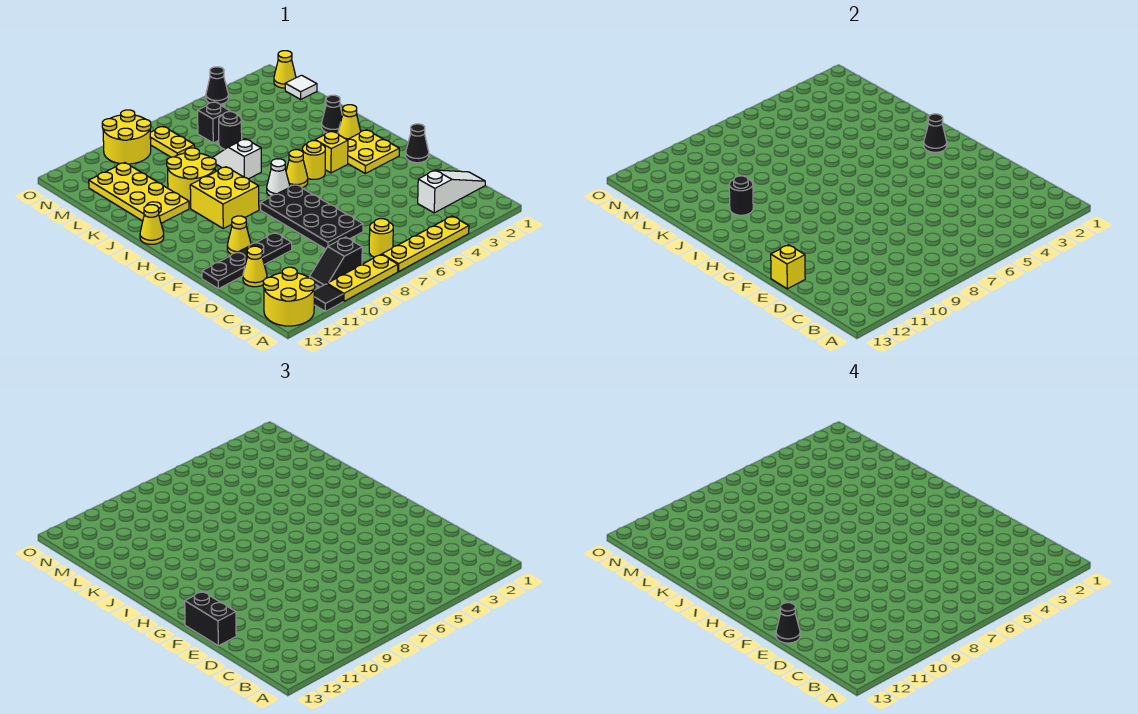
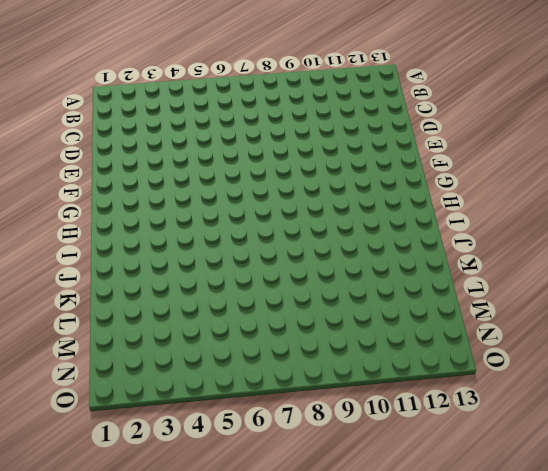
none -> yellow plate A4:A7 level 1
none -> yellow plate A8:A10 level 1
none -> black tile A11 level 1
none -> yellow round brick A12:B13 level 1

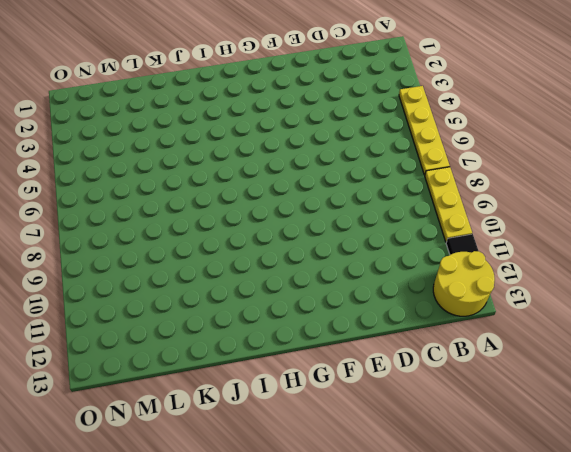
none -> yellow round brick B7 level 1
none -> black slope B9:B10 level 1 top 9
none -> white slope C1:C3 level 1 top 3
none -> black plate D7:G8 level 1

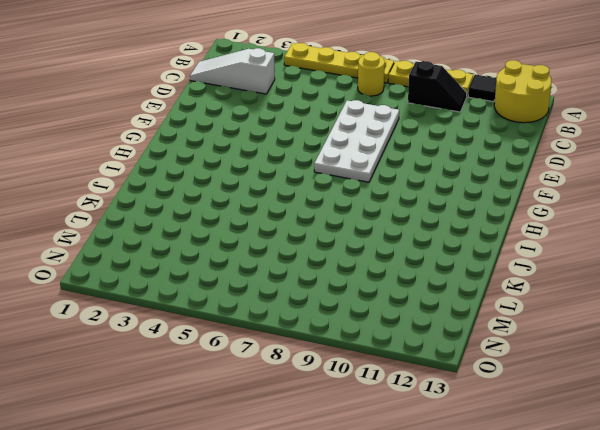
white plate D7:G8 level 1 -> black plate D7:G8 level 1
none -> yellow cone D12 level 1
none -> black plate E10:E13 level 1
none -> black cone F1 level 1
none -> yellow cone F11 level 1

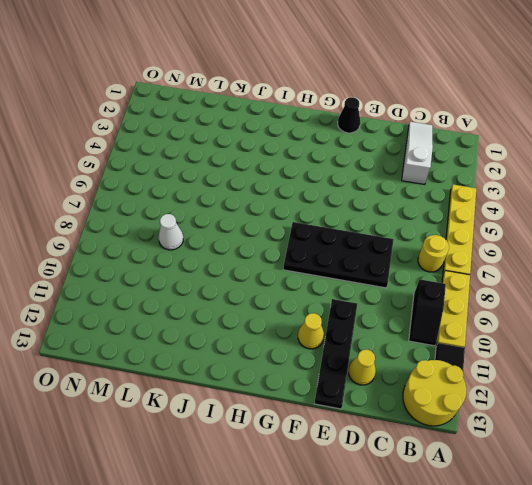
white cone L8 level 1 -> white cone H7 level 1
none -> yellow plate G2:H3 level 1
none -> yellow brick H4 level 1
none -> yellow round brick H5 level 1
none -> yellow cone H6 level 1

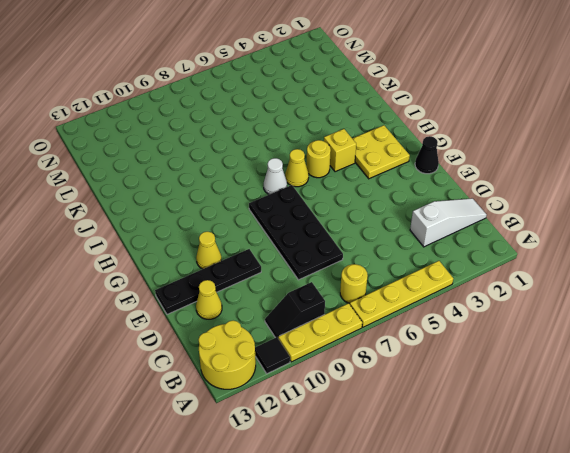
none -> yellow brick H9:I10 level 1
none -> yellow cone I2 level 1
none -> yellow cone I13 level 1
none -> black cone J2 level 1

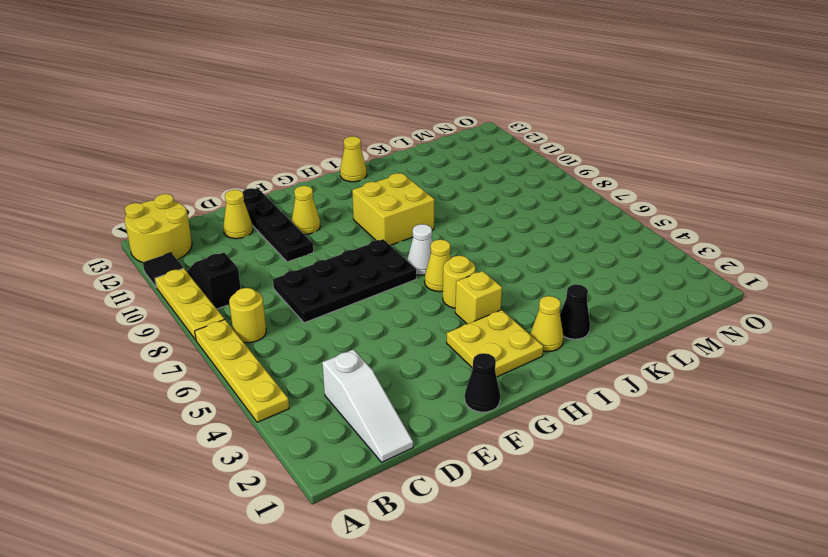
none -> white slope J7:K7 level 1 top J
none -> yellow round brick J9:K10 level 1
none -> yellow plate J11:M12 level 1
none -> black round brick L6 level 1

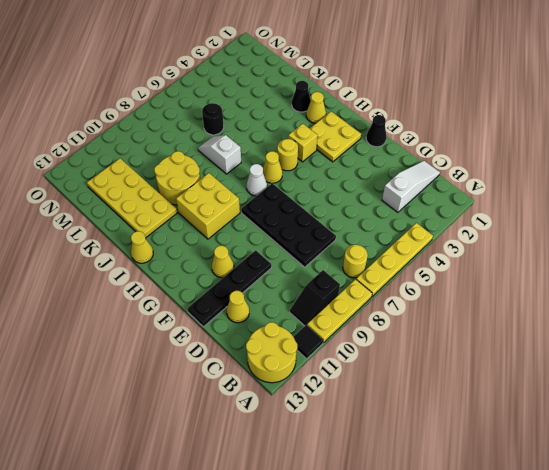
none -> white tile M1 level 1
none -> black brick M6 level 1
none -> yellow plate M8:N8 level 1
none -> yellow cone N1 level 1

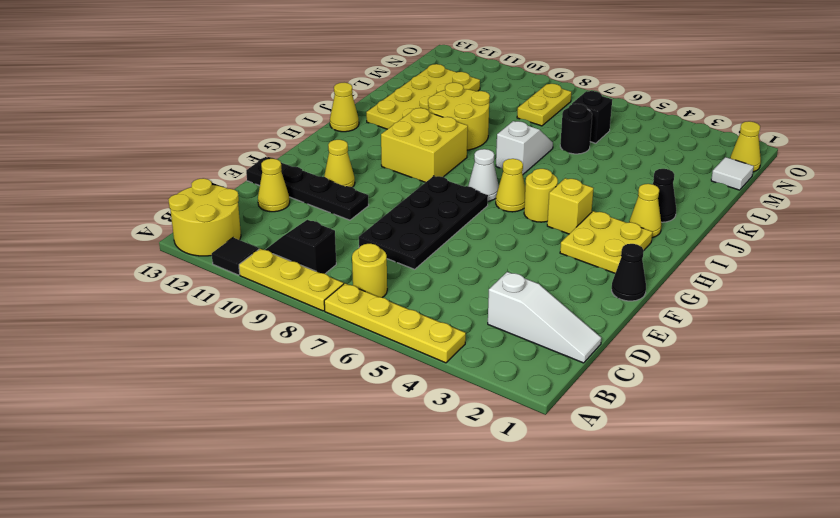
none -> yellow round brick N9:O10 level 1
none -> black cone O4 level 1
none -> yellow brick E13 level 2
none -> black cone H2 level 2

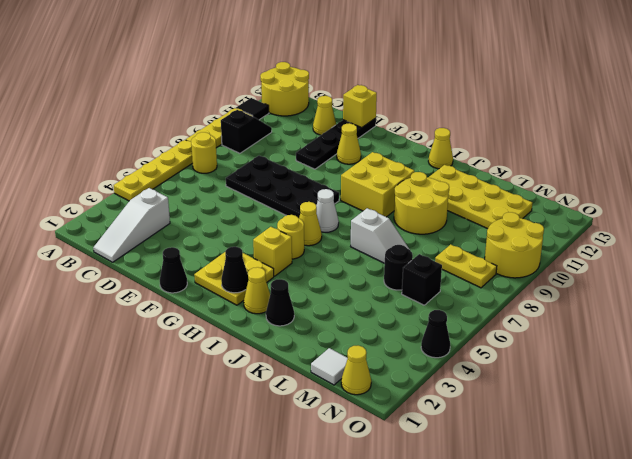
none -> black round brick J11 level 2
none -> black brick E13:F13 level 3
none -> black cone E13 level 4

